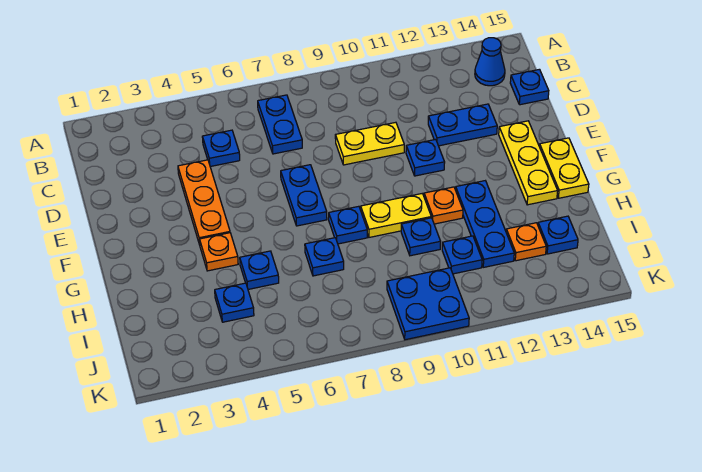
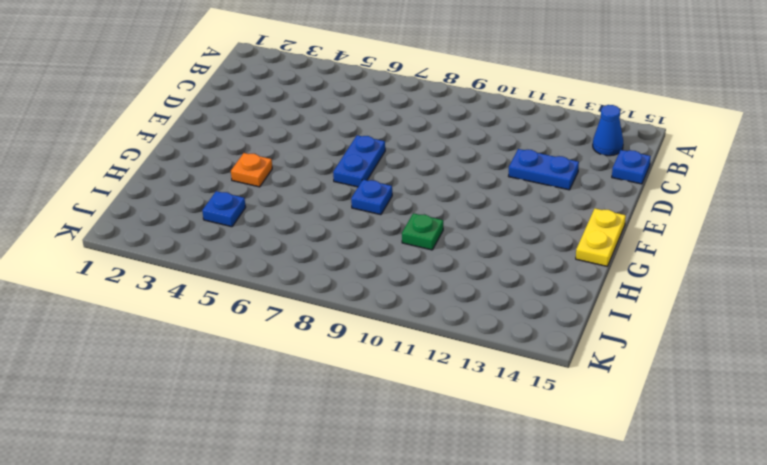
green plate H10 level 1 -> blue plate H10 level 1
none -> blue plate B7:C7 level 1
none -> blue plate C5 level 1
none -> orange plate D4:F4 level 1

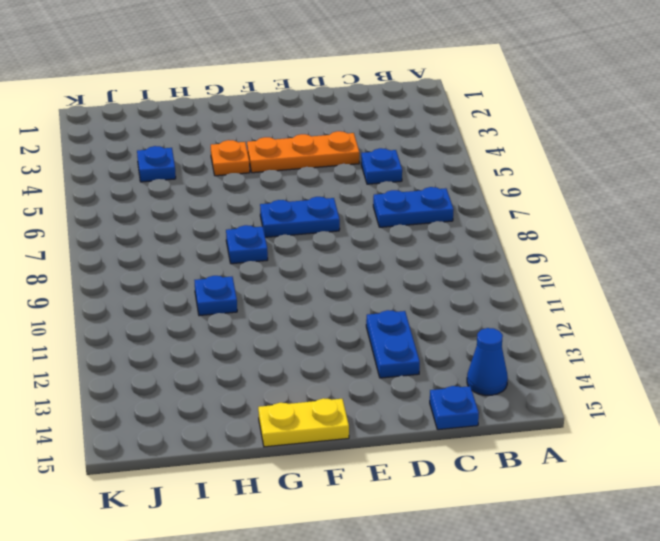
none -> yellow plate D9:D10 level 1
none -> blue plate E11 level 1
none -> yellow plate E14:G14 level 1

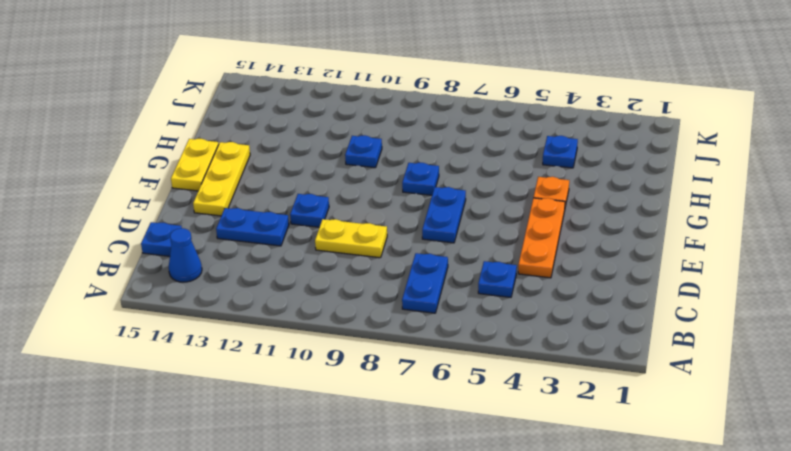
none -> yellow plate G9:G10 level 1
none -> orange plate G11 level 1
none -> blue plate G12:I12 level 1

